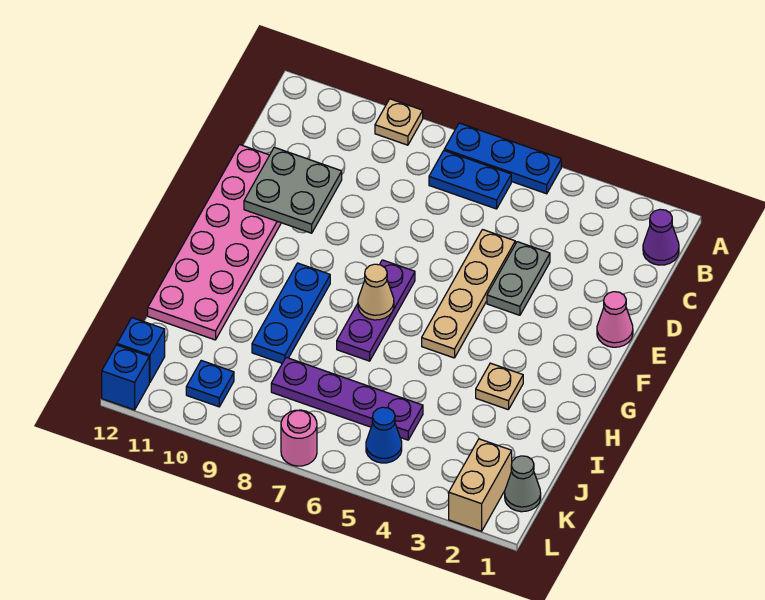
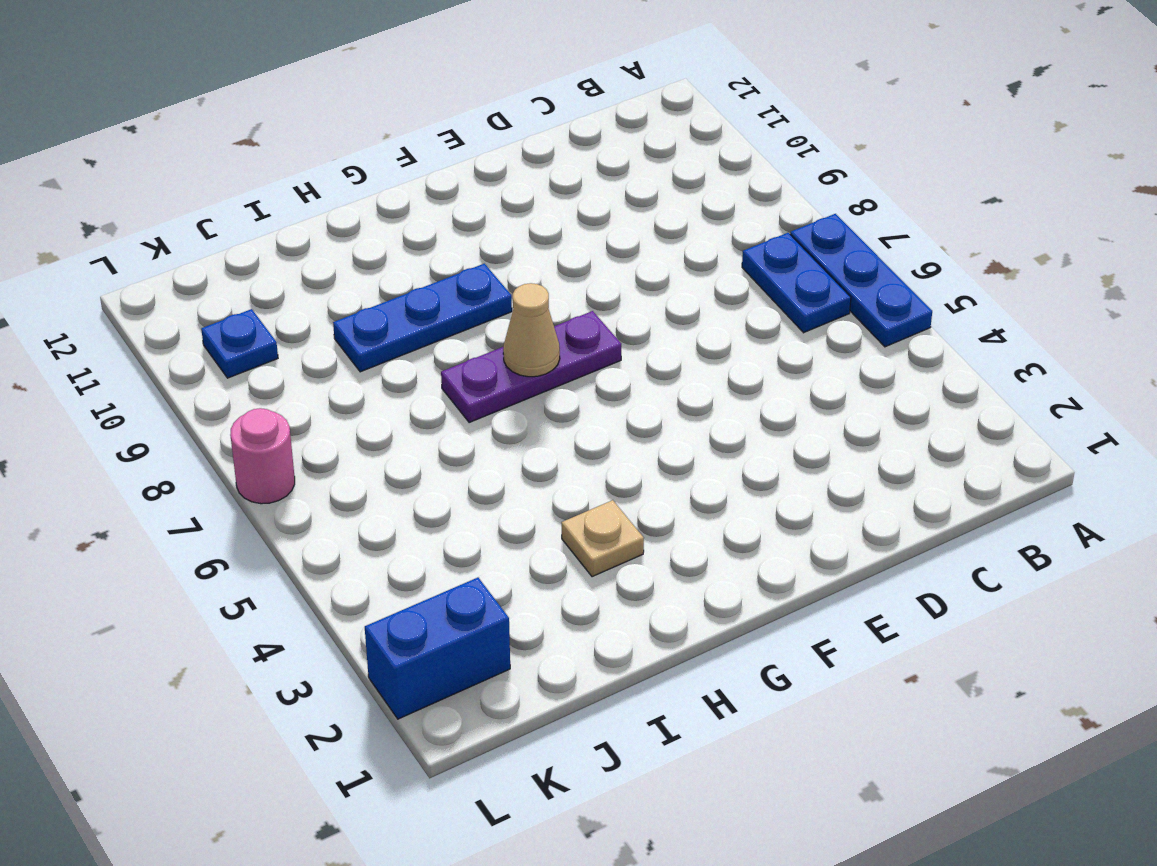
blue brick K2:L2 level 1 -> tan brick K2:L2 level 1
none -> tan plate A9 level 1
none -> purple cone B1 level 1
none -> grey plate D4:E4 level 1

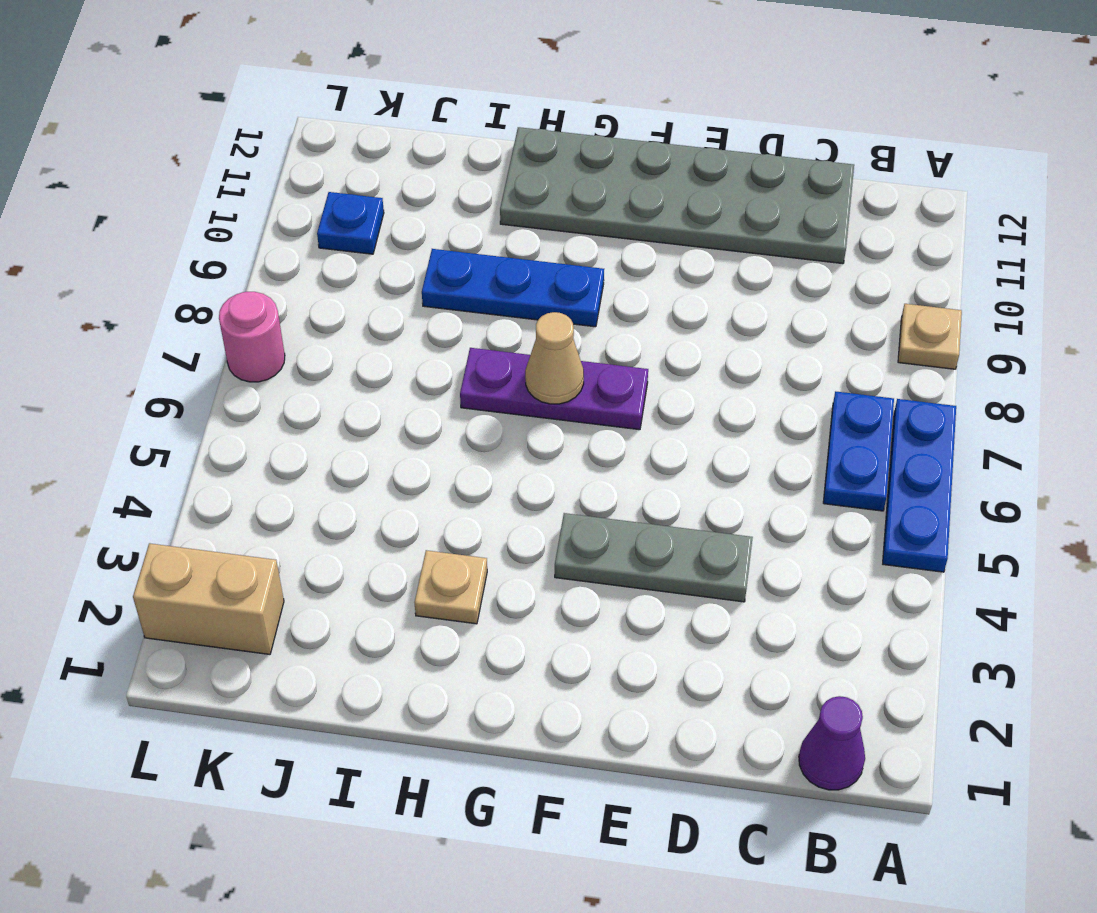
grey plate C11:H12 level 1 -> pink plate D11:I12 level 1
grey plate D4:F4 level 1 -> grey plate D4:E4 level 1
none -> tan plate D5:G5 level 1
none -> pink cone E1 level 1
none -> purple plate J5:J8 level 1

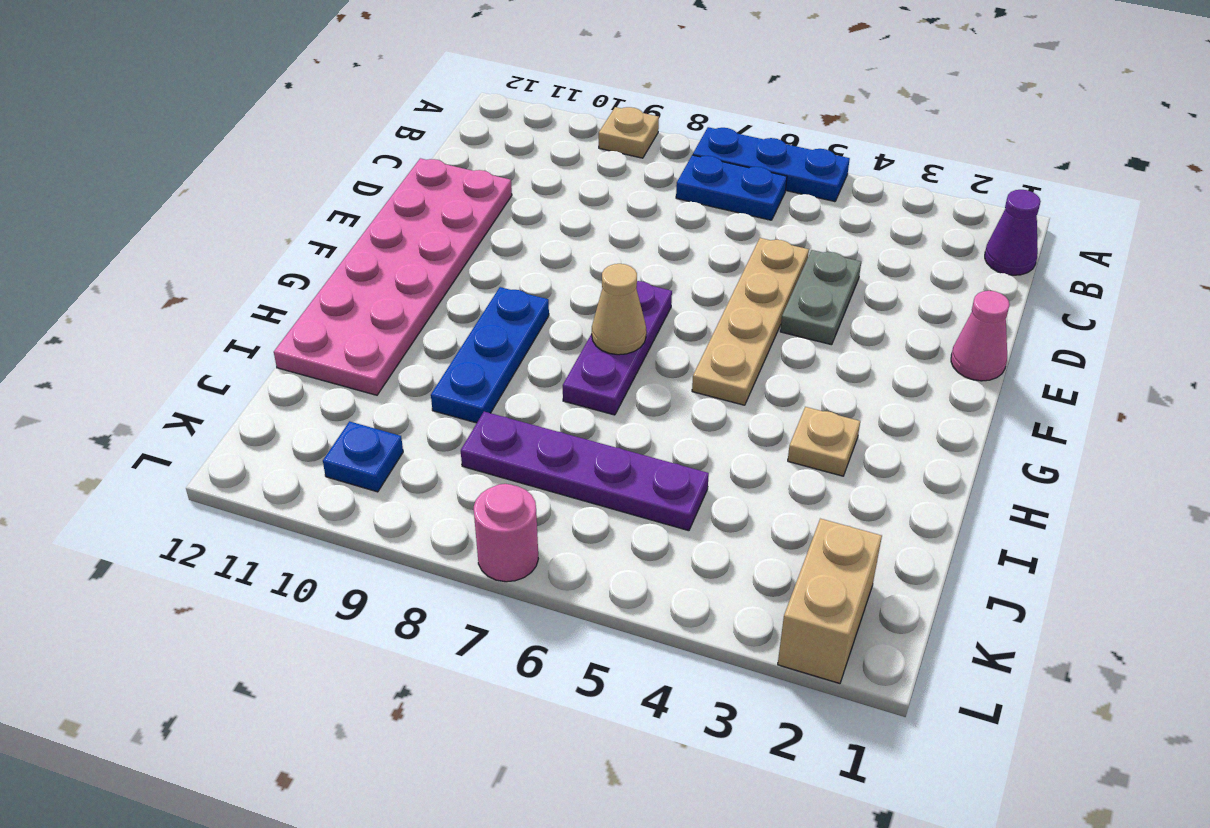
none -> grey cone K1 level 1
none -> blue cone K5 level 1
none -> blue brick K12 level 1

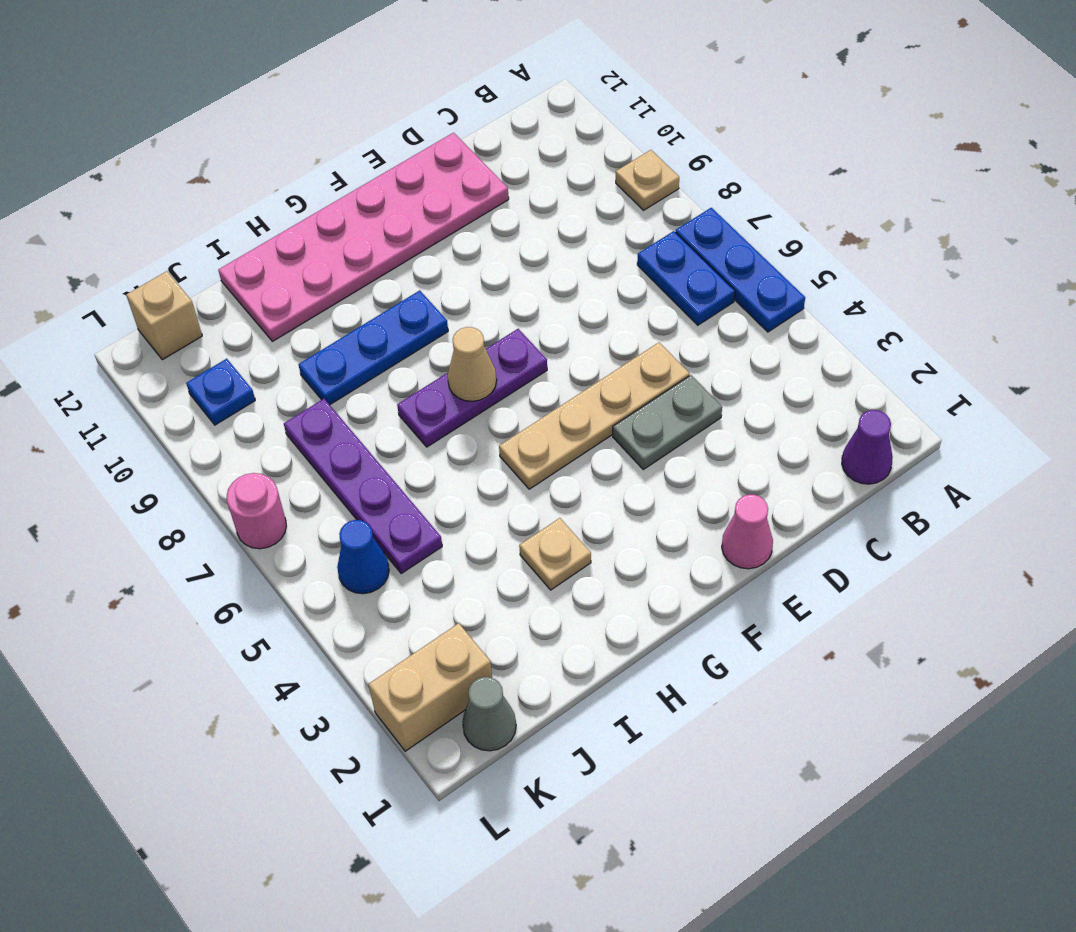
tan brick K12 level 1 -> blue brick K12 level 1
none -> blue brick L12 level 1
none -> grey plate D10:E11 level 2

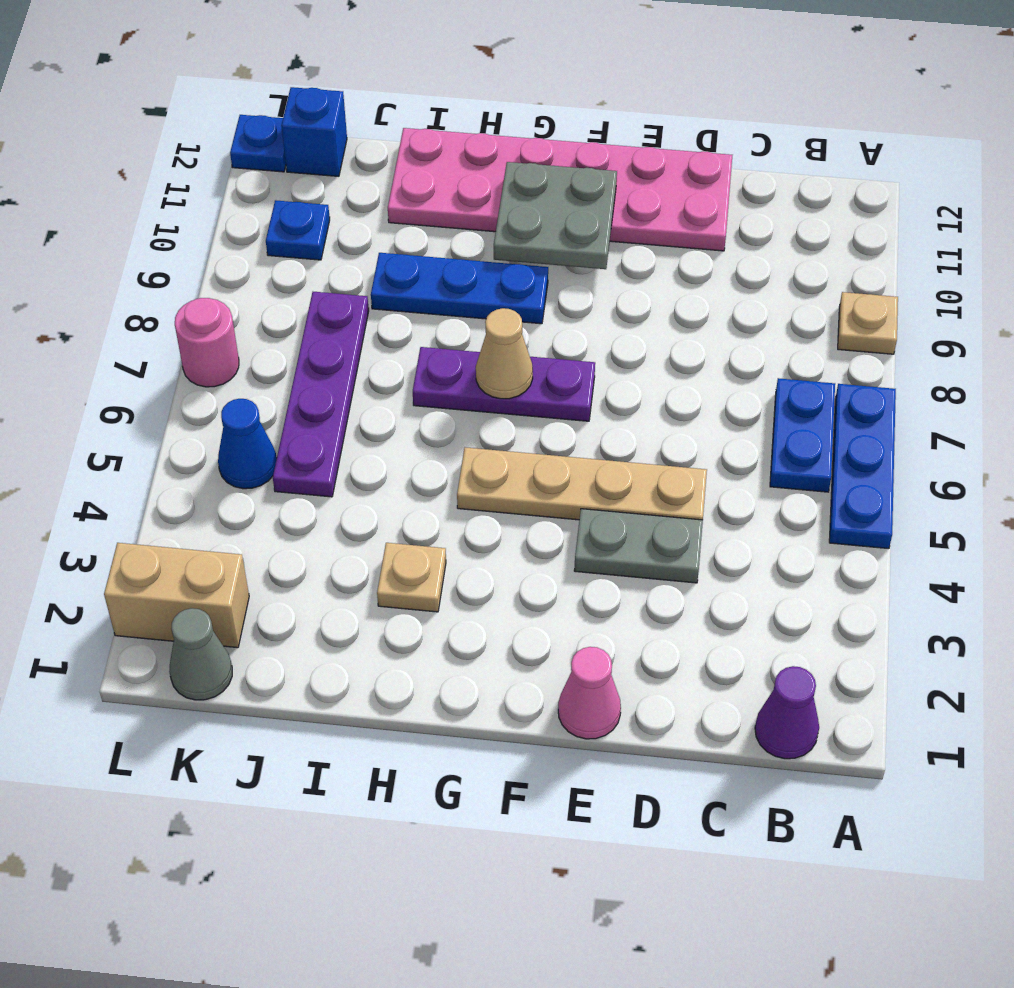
grey plate F10:G11 level 2 -> grey plate D10:E11 level 2
blue plate L12 level 1 -> blue brick L12 level 1

